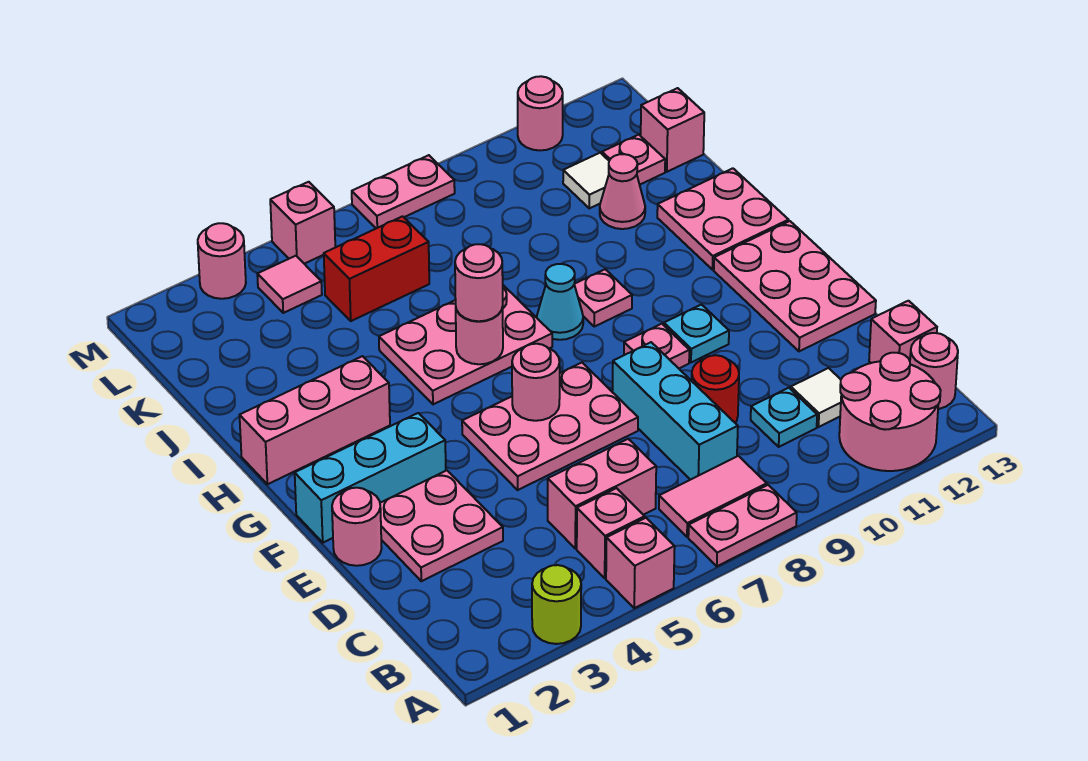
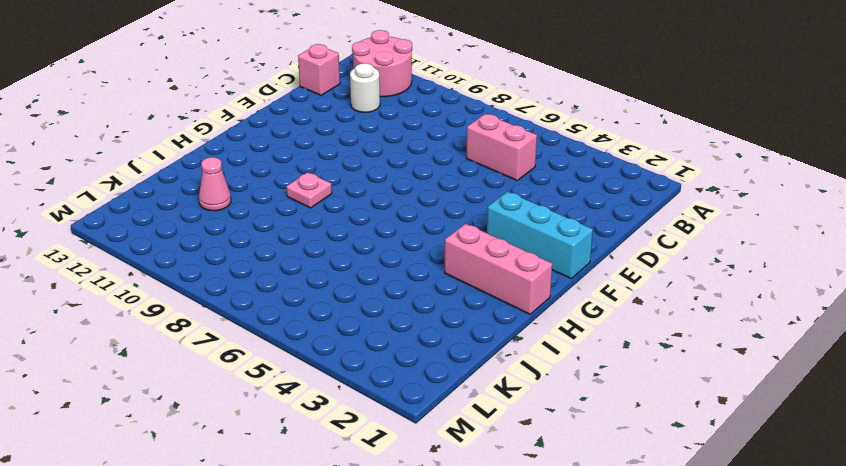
white round brick C11 level 1 -> white tile C11 level 1
none -> lime round brick A3 level 1
none -> pink brick A5 level 1
none -> pink plate A7:A8 level 1
none -> pink brick B5 level 1

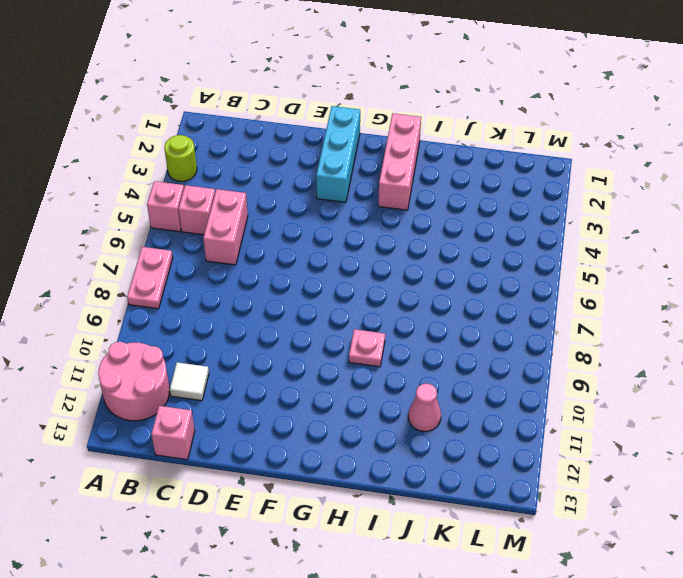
none -> pink tile B7:B8 level 1
none -> pink round brick B13 level 1
none -> cyan brick C8:E8 level 1
none -> cyan plate C10 level 1

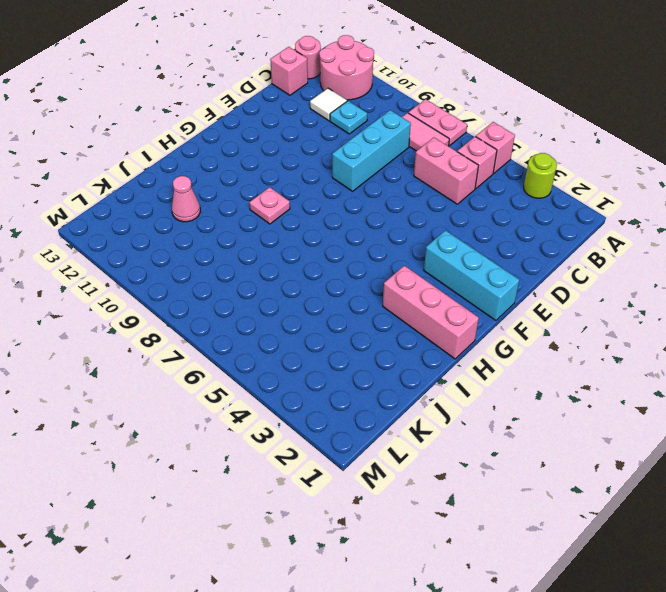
none -> pink plate D2:E3 level 1
none -> red round brick D9 level 1
none -> pink round brick E1 level 1
none -> pink plate E5:F7 level 1

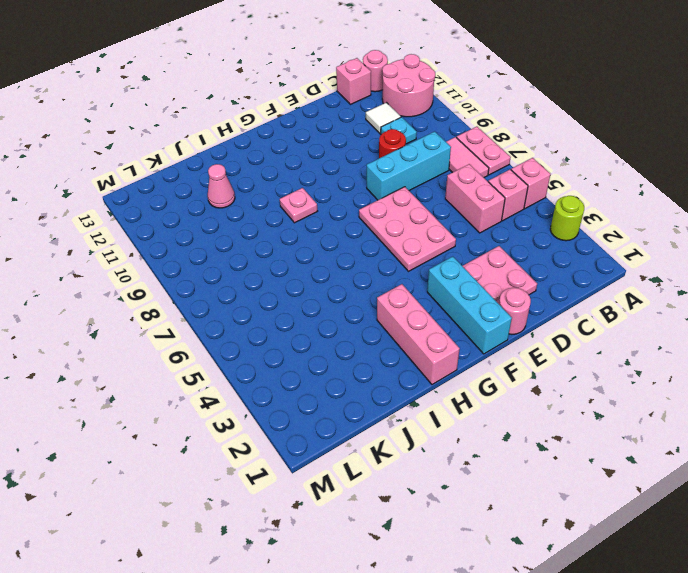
none -> pink plate E12:G13 level 1
none -> pink plate F9 level 1
none -> cyan plate F10 level 1
none -> pink plate H5:I7 level 1

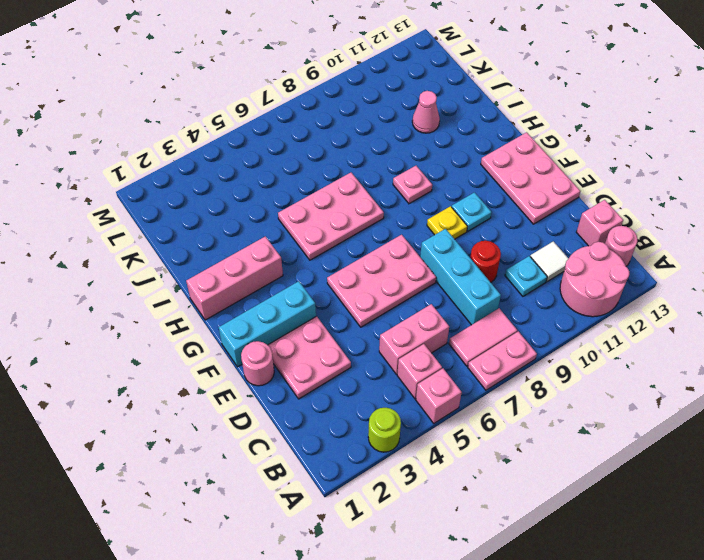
yellow plate F9 level 1 -> pink plate F9 level 1
none -> cyan cone H8 level 1
none -> pink plate H12:I13 level 1
none -> red brick K5:K6 level 1
none -> white tile K11 level 1

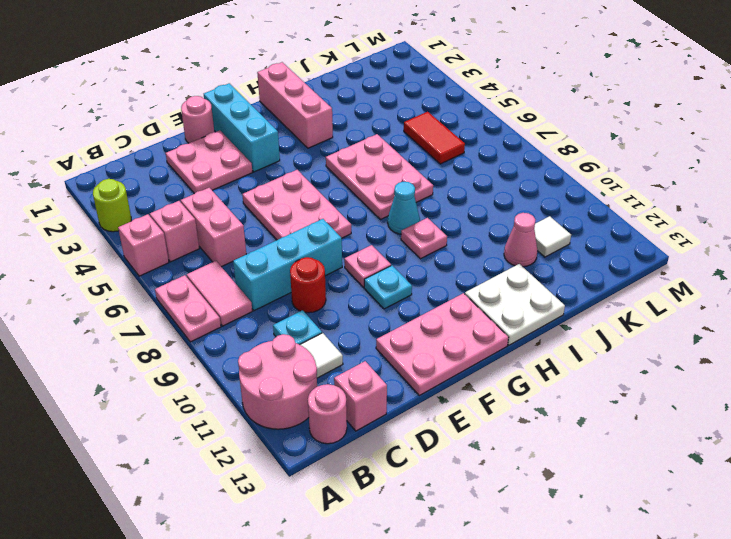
white plate H12:I13 level 1 -> pink plate H12:I13 level 1
red tile K5:K6 level 1 -> red brick K5:K6 level 1
none -> pink plate K12 level 1
none -> pink brick K13 level 1
none -> pink tile L4 level 1
none -> pink round brick M3 level 1

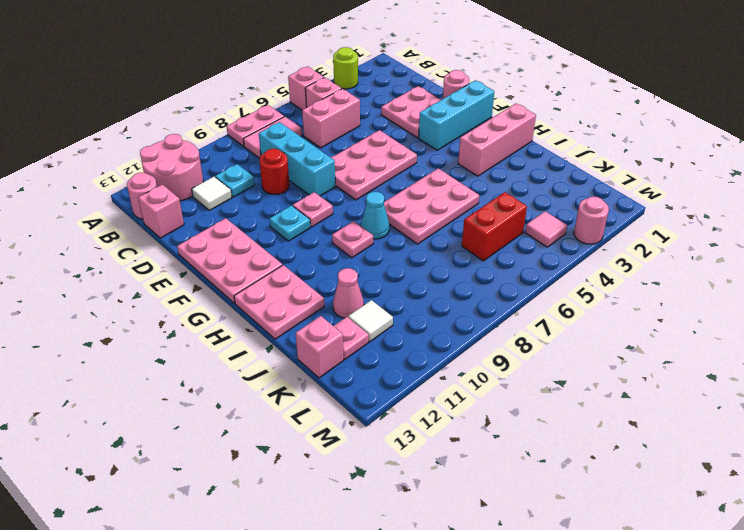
none -> pink brick M5 level 1
none -> pink plate M7:M8 level 1
none -> pink round brick M11 level 1
none -> pink round brick F6 level 2

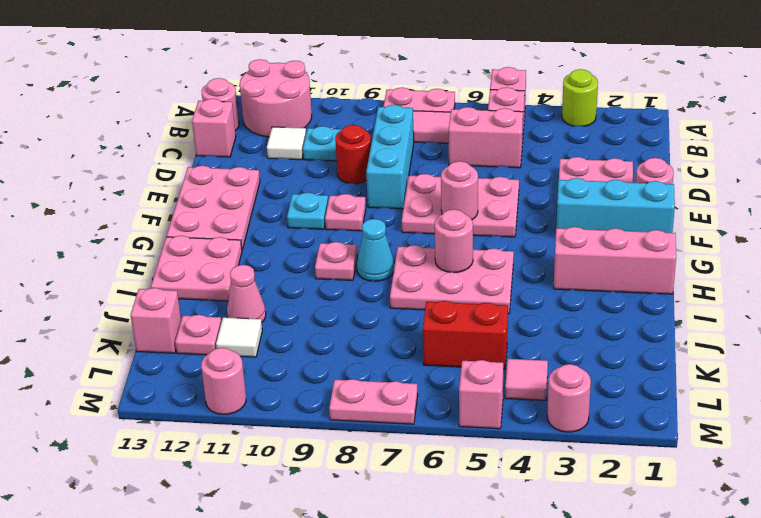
none -> pink round brick H6 level 3

